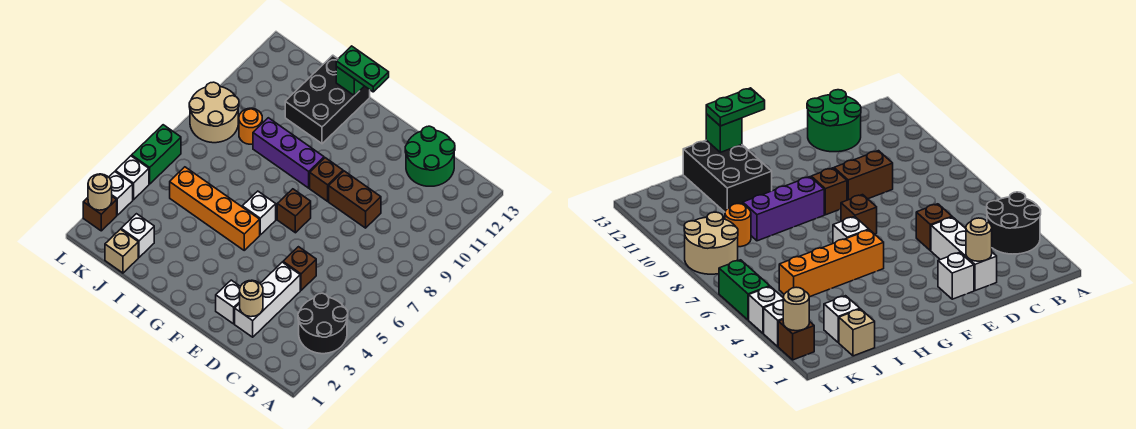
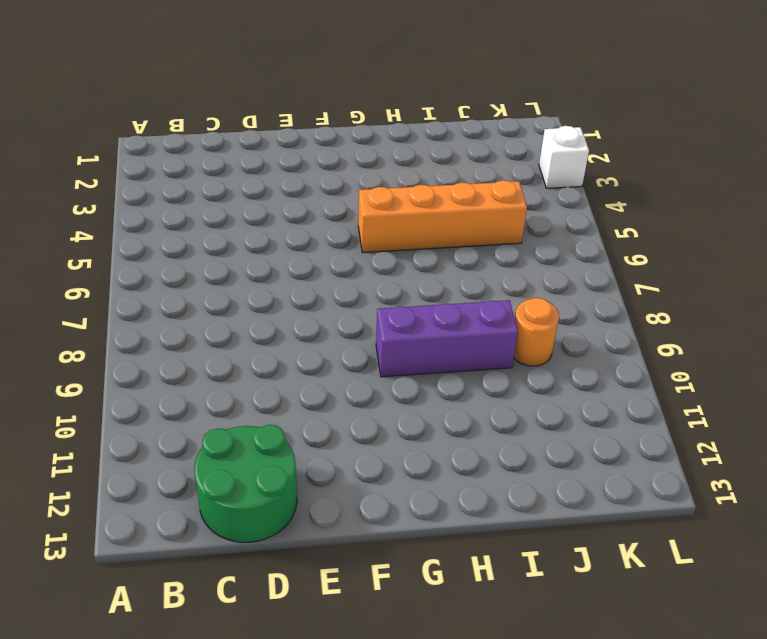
none -> black round brick A3:B4 level 1
none -> white brick D2:D4 level 1
none -> brown brick D5 level 1

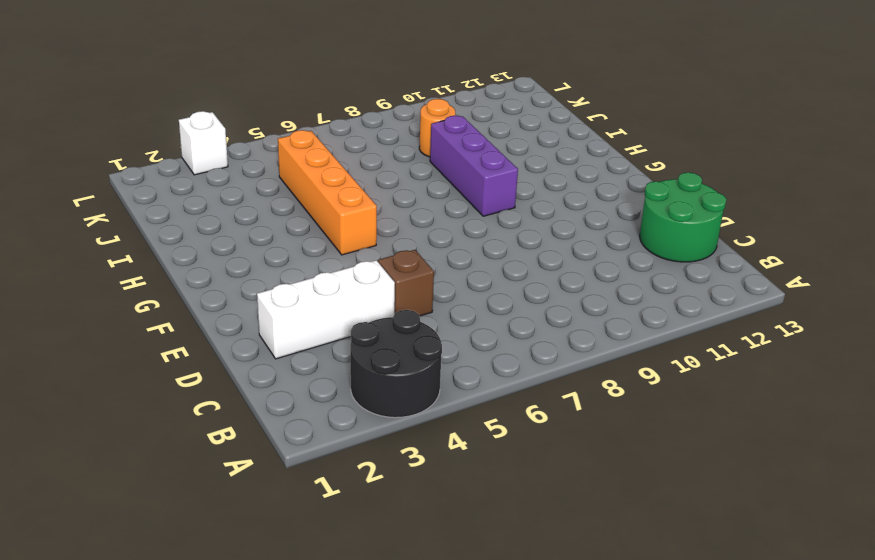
none -> brown brick D9:E9 level 1
none -> white brick E2 level 1
none -> brown brick F7 level 1

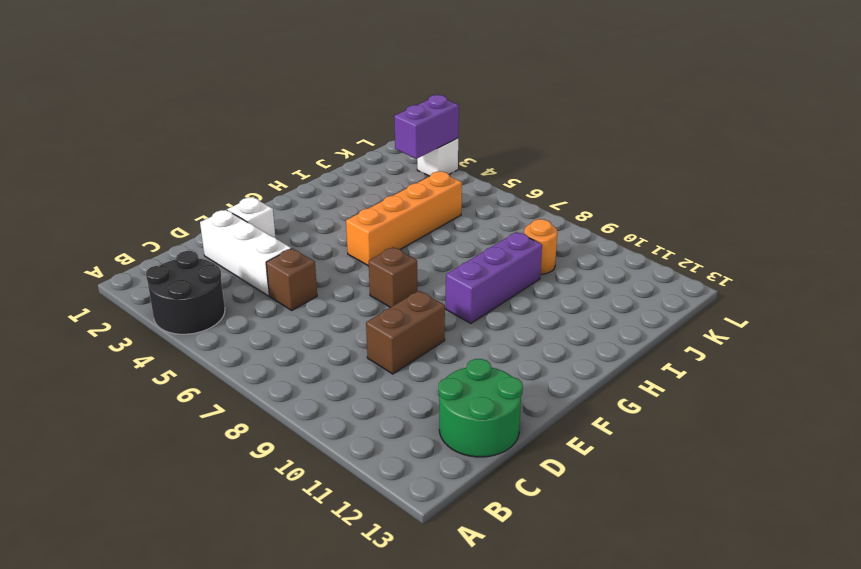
purple brick K3:L3 level 2 -> none
none -> brown brick F9 level 1
none -> white brick G6 level 1
none -> black brick H11:I13 level 1

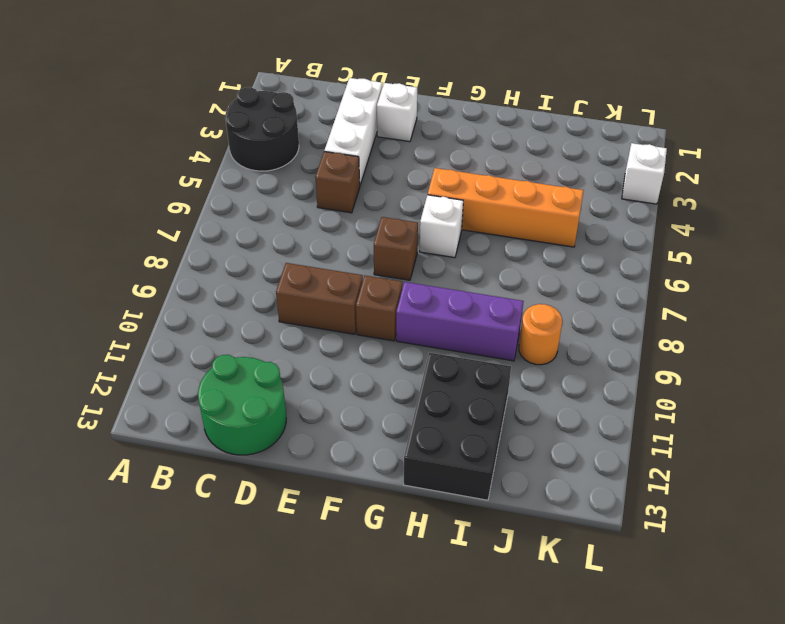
none -> tan brick J1 level 1
none -> white brick J2 level 1
none -> tan round brick K8:L9 level 1

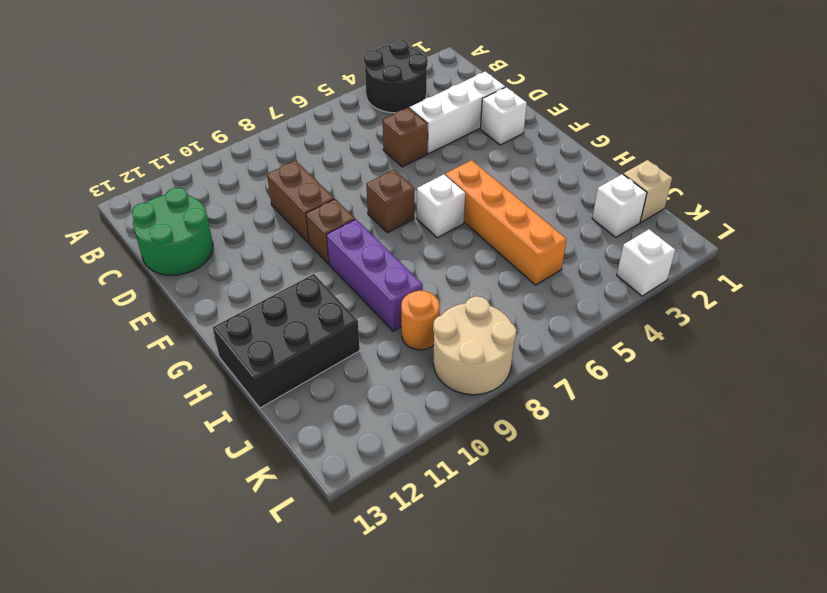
none -> brown brick L2 level 1
none -> white brick L4 level 1
none -> green brick L5:L6 level 1

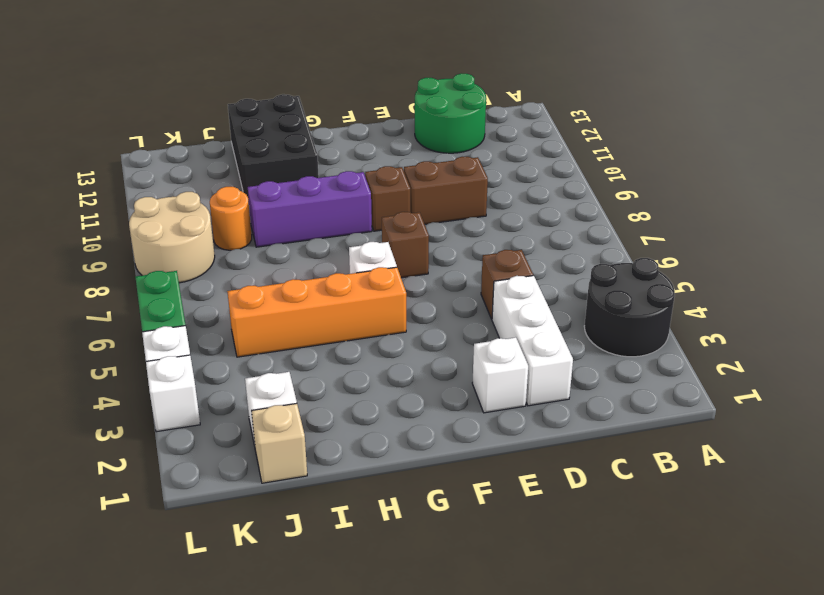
none -> brown brick L2 level 1
none -> tan round brick D2 level 2
none -> green brick H13 level 2

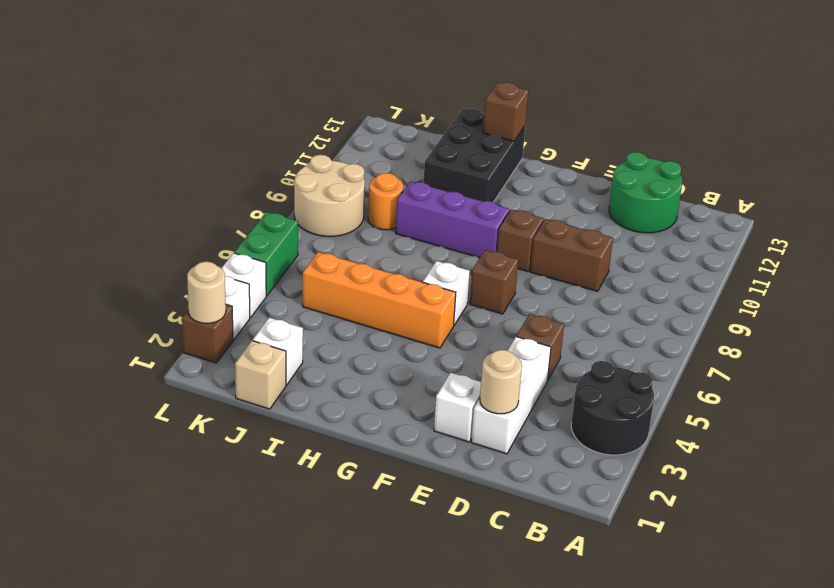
brown brick H13 level 2 -> green brick H13 level 2
none -> green plate G13:H13 level 3

